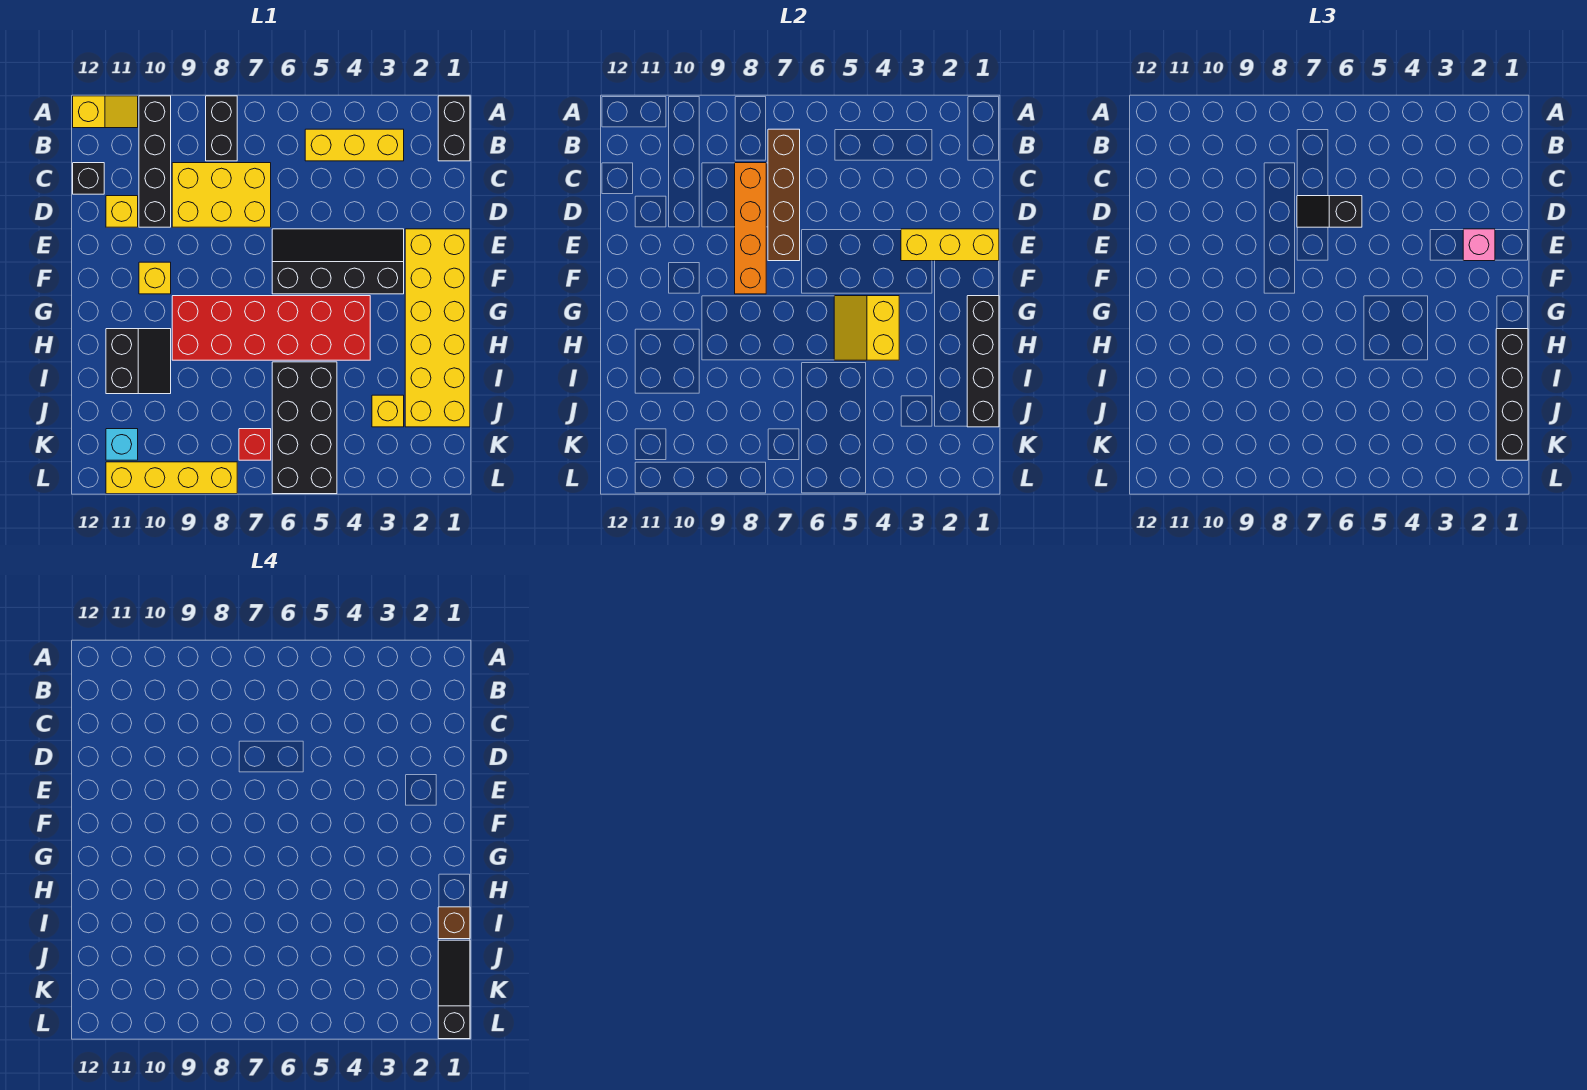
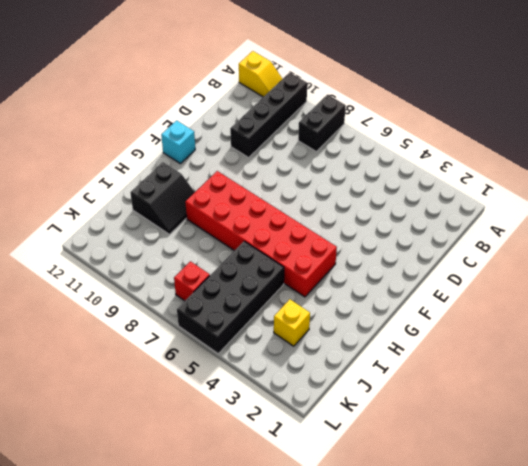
cyan brick F12 level 1 -> cyan brick K11 level 1
none -> black brick A1:B1 level 1
none -> yellow brick B3:B5 level 1
none -> yellow brick C7:D9 level 1

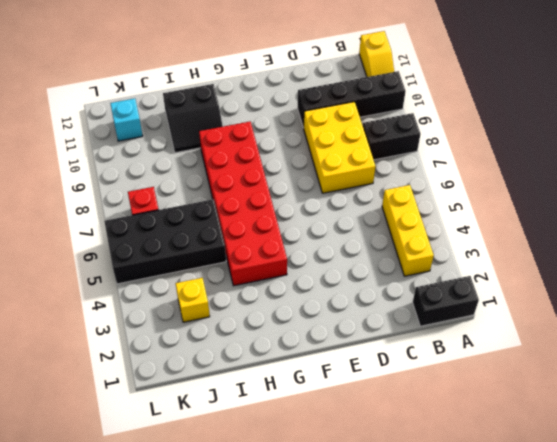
none -> black brick C12 level 1
none -> yellow brick D11 level 1
none -> yellow brick E1:J2 level 1

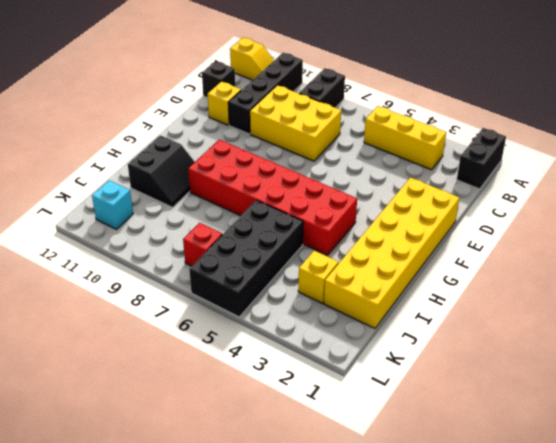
none -> black slope E3:F6 level 1 top F
none -> yellow brick F10 level 1
none -> yellow brick L8:L11 level 1

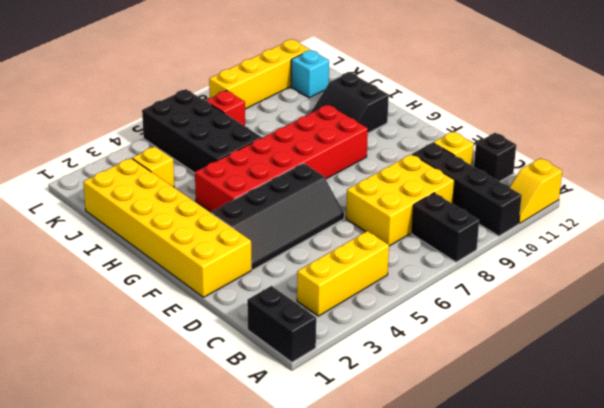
none -> yellow brick F10 level 1
none -> brown brick B7:E7 level 2
none -> orange brick C8:F8 level 2

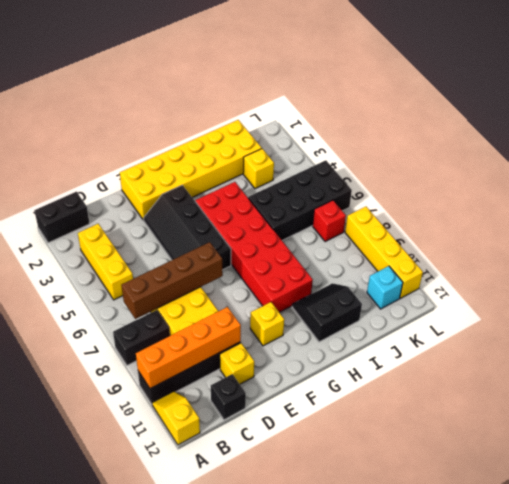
orange brick A10:D10 level 2 -> orange brick C8:F8 level 2
none -> yellow brick E1:E3 level 2
none -> black brick G1:J1 level 2
none -> yellow slope G4:H5 level 2 top 4

